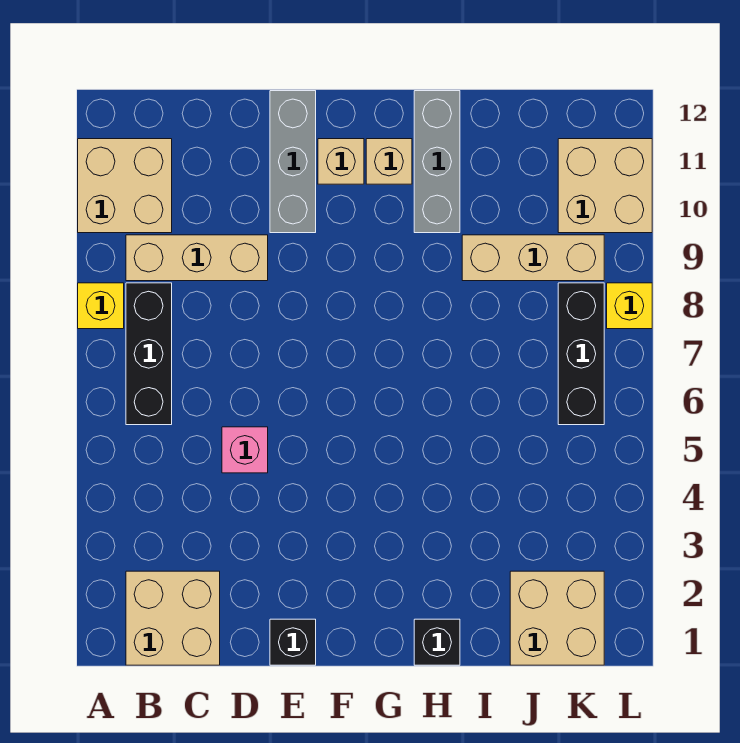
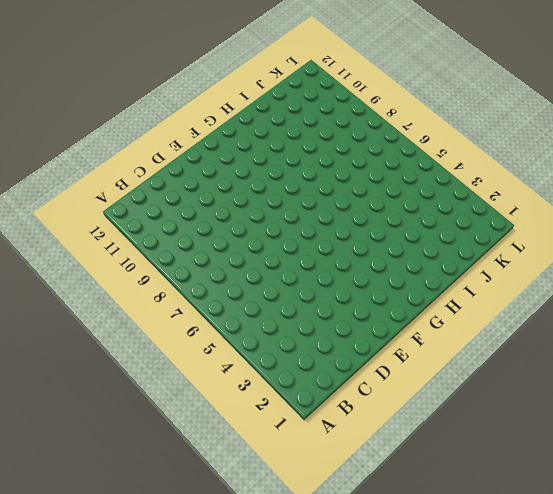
none -> yellow brick A8 level 1
none -> tan brick A10:B11 level 1
none -> tan brick B1:C2 level 1

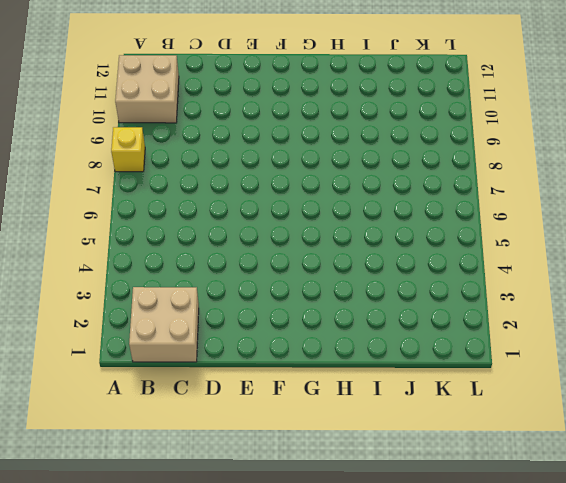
none -> black brick B6:B8 level 1
none -> tan brick B9:D9 level 1
none -> pink brick D5 level 1

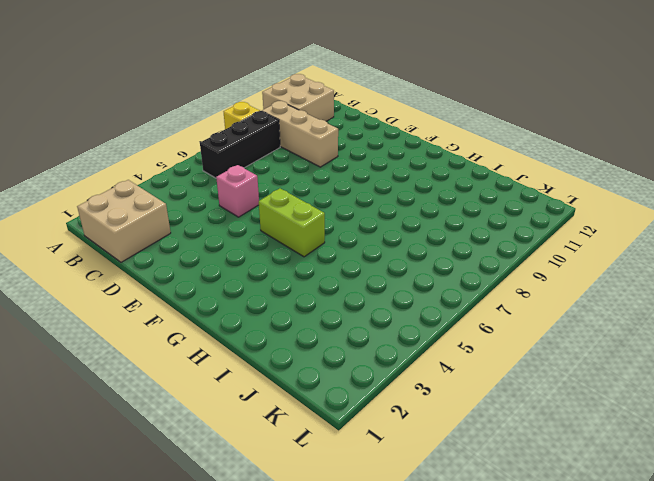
lime brick F5:G5 level 1 -> none
none -> black brick E1 level 1
none -> grey brick E10:E12 level 1
none -> tan brick F11 level 1

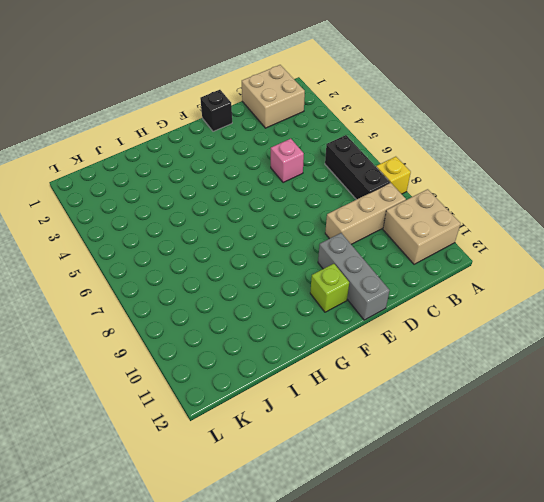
lime brick F11 level 1 -> tan brick F11 level 1
none -> tan brick G11 level 1
none -> black brick H1 level 1
none -> grey brick H10:H12 level 1

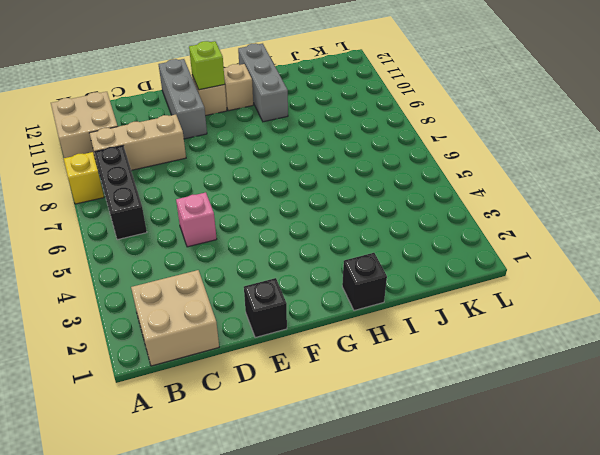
lime brick F11 level 2 -> none
none -> tan brick I9:K9 level 1
none -> tan brick J1:K2 level 1
none -> black brick K6:K8 level 1

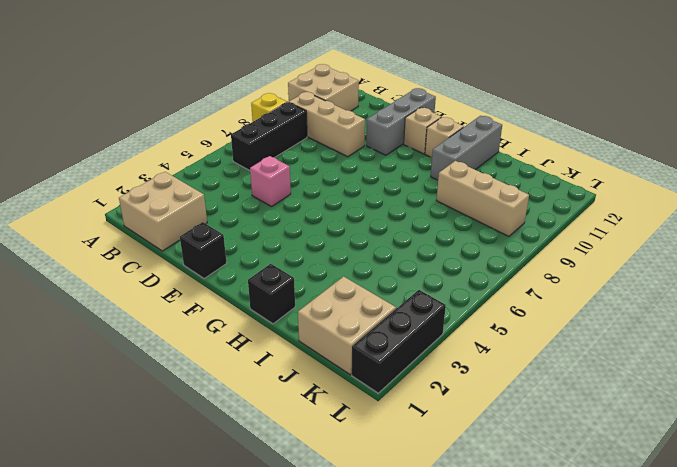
black brick L1:L3 level 1 -> black brick K6:K8 level 1
none -> tan brick K10:L11 level 1
none -> yellow brick L8 level 1

